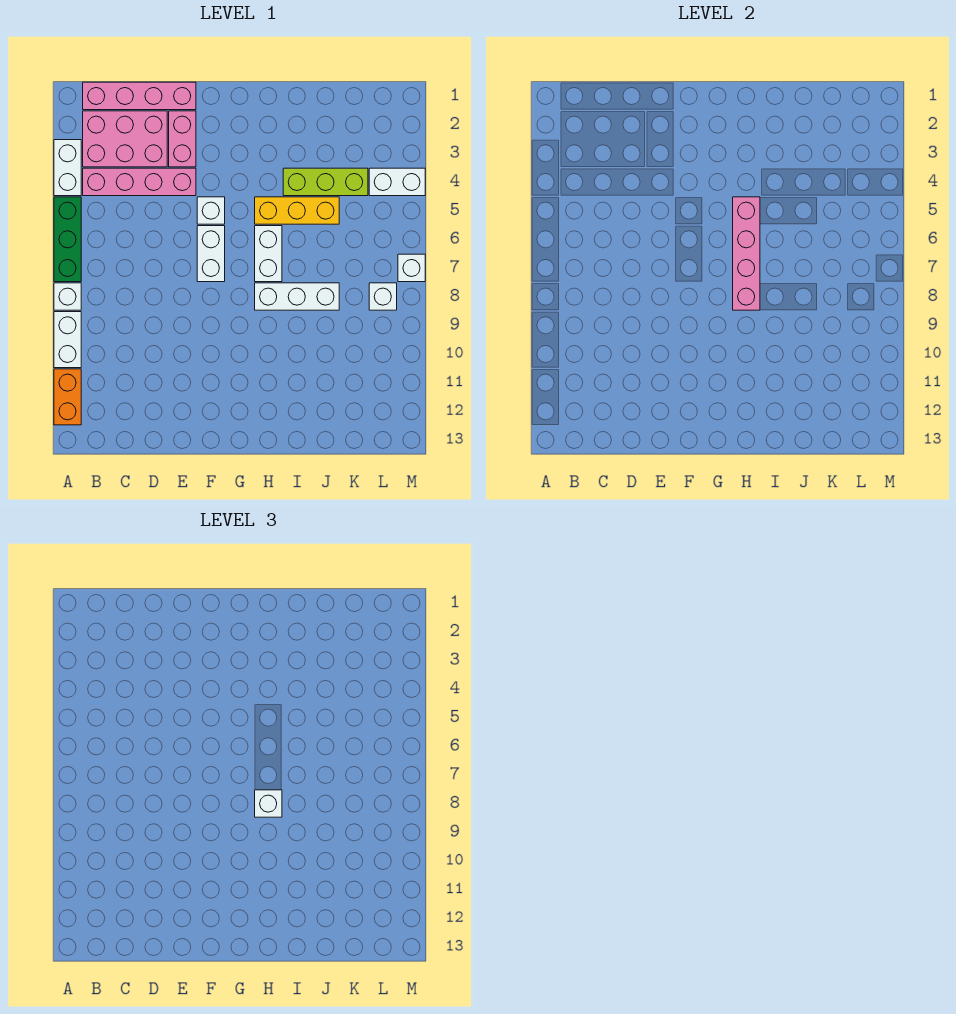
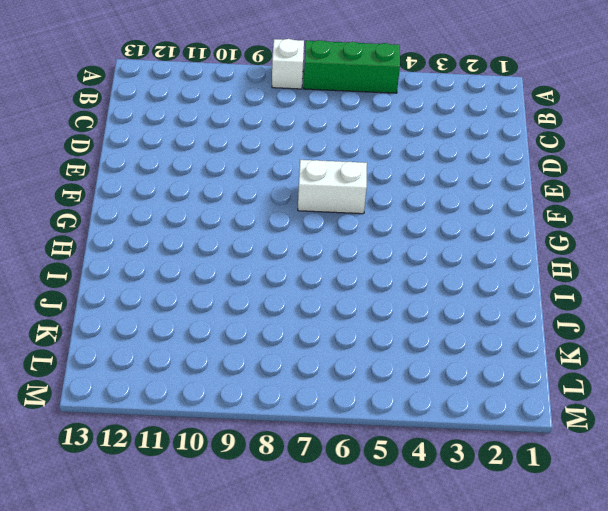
none -> white brick A3:A4 level 1
none -> white brick A9:A10 level 1
none -> orange brick A11:A12 level 1

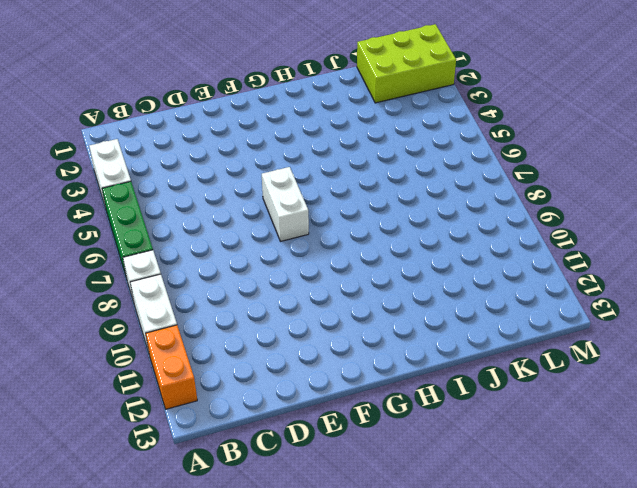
lime brick K1:M2 level 1 -> none
none -> pink brick B1:E1 level 1
none -> pink brick B2:D3 level 1
none -> pink brick B4:E4 level 1

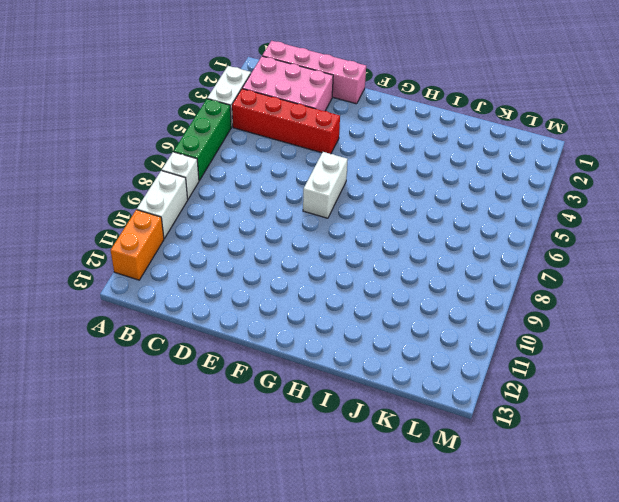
red brick B4:E4 level 1 -> pink brick B4:E4 level 1
none -> pink brick E2:E3 level 1
none -> white brick F5 level 1
none -> yellow brick H5:J5 level 1

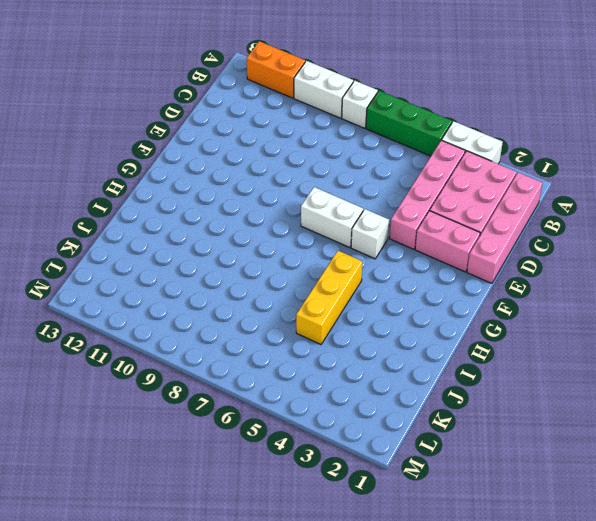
none -> white brick H6:H7 level 1
none -> white brick H8:J8 level 1
none -> lime brick I4:K4 level 1

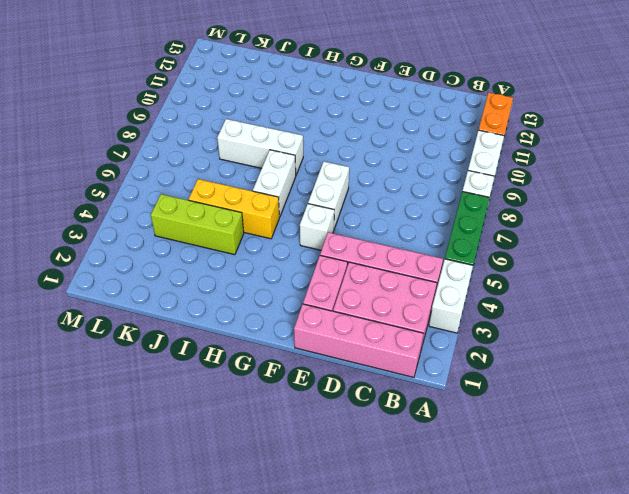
none -> white brick L4:M4 level 1
none -> white brick L8 level 1
none -> white brick M7 level 1

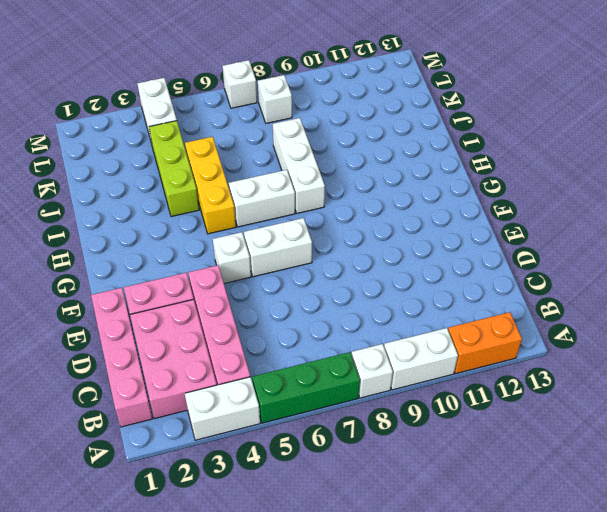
none -> pink brick H5:H8 level 2
none -> white brick H8 level 3

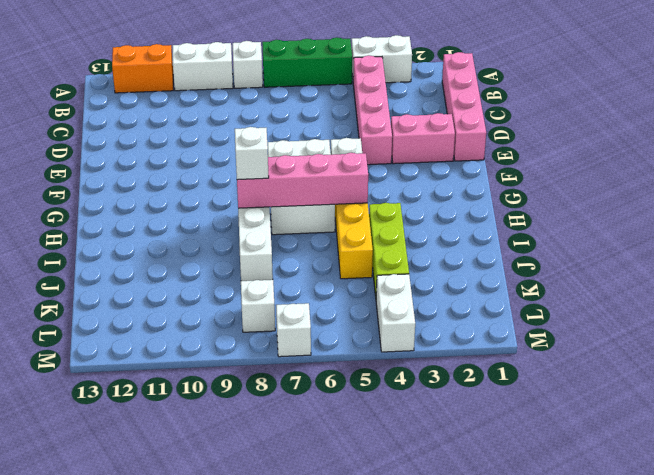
none -> pink brick B2:D3 level 1

